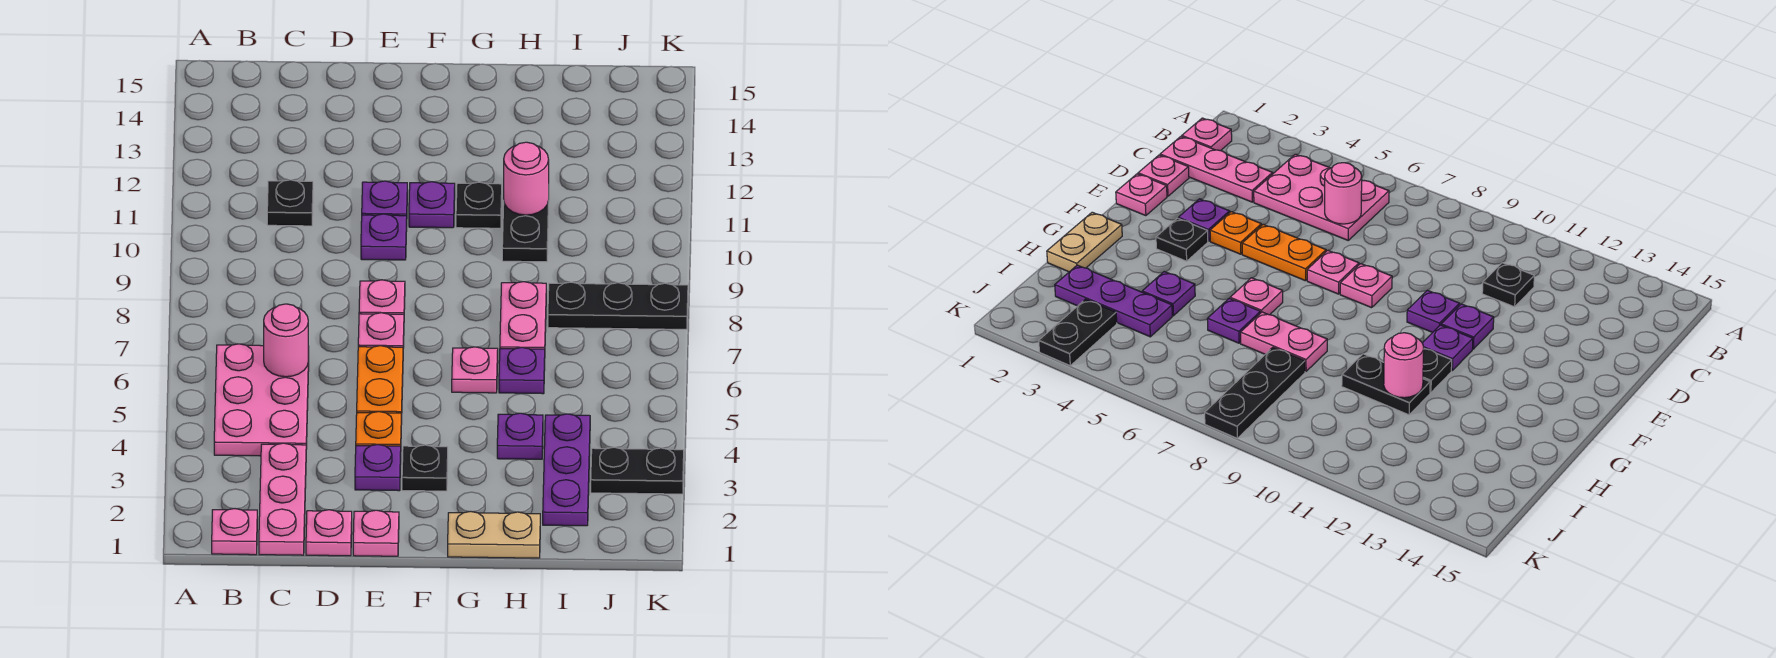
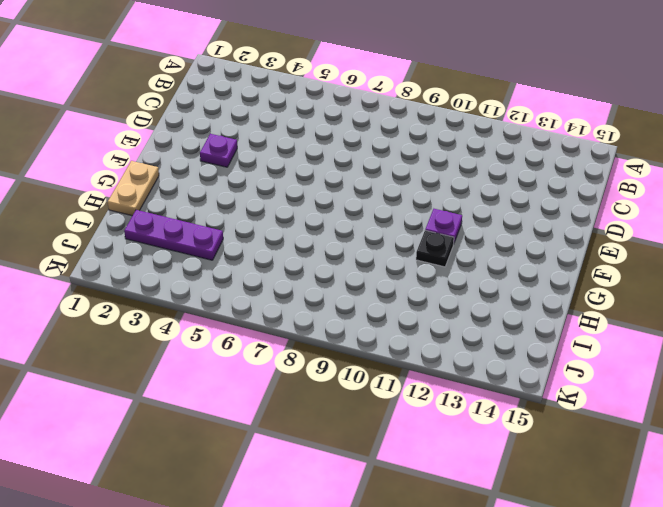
none -> pink plate B1 level 1
none -> pink plate B4:C6 level 1
none -> pink plate C1:C3 level 1

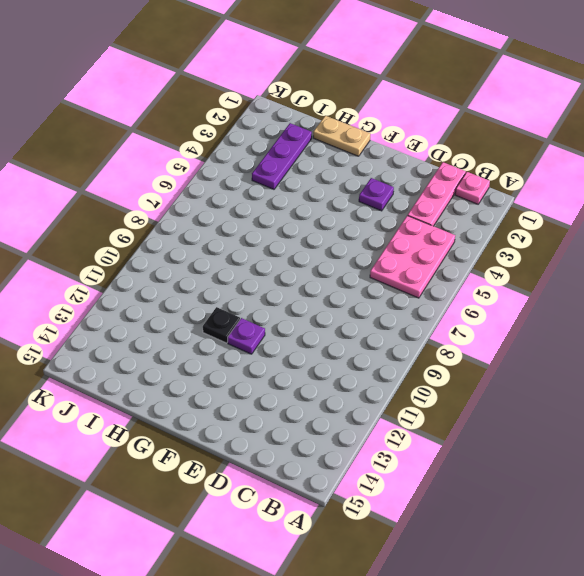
none -> black plate C11 level 1
none -> pink plate D1 level 1
none -> pink plate E1 level 1

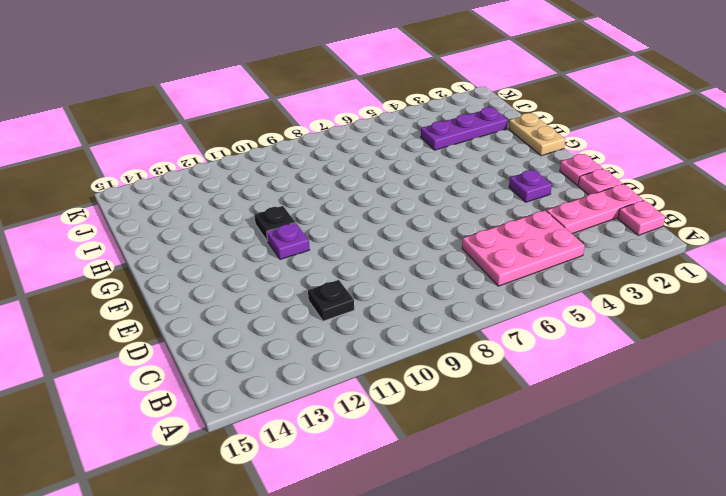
none -> orange plate E4 level 1
none -> orange plate E5:E6 level 1
none -> pink plate E7 level 1

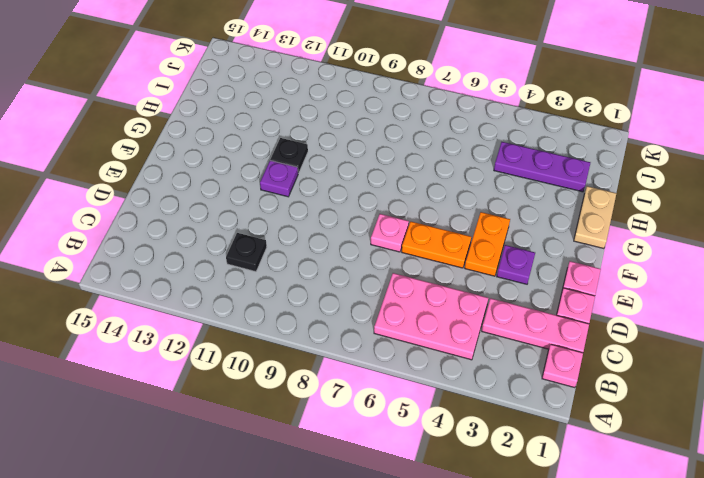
orange plate E4:F4 level 1 -> orange plate E4 level 1
none -> pink plate E8 level 1
none -> purple plate E10 level 1
none -> purple plate E11 level 1

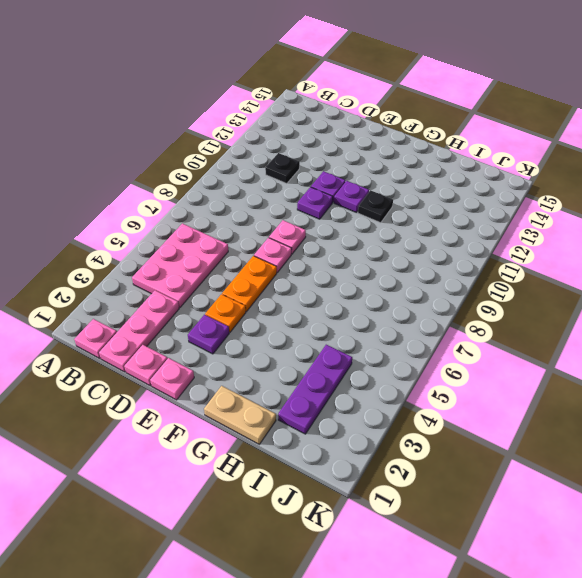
none -> black plate F3 level 1
none -> pink plate G6 level 1
none -> purple plate H4 level 1

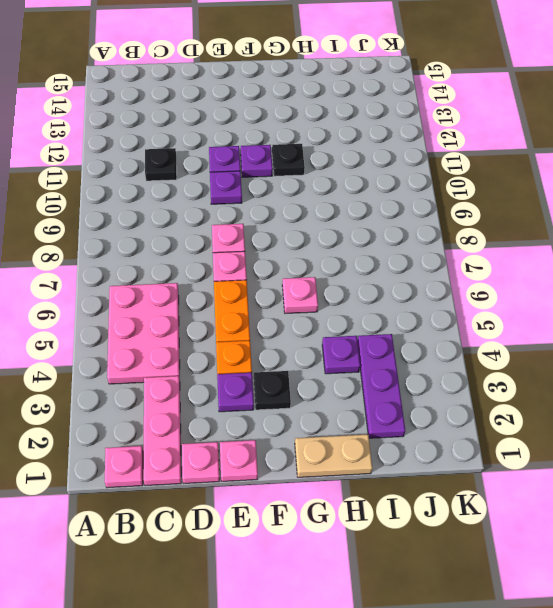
none -> purple plate H6 level 1
none -> pink plate H7:H8 level 1
none -> black plate H10:H11 level 1

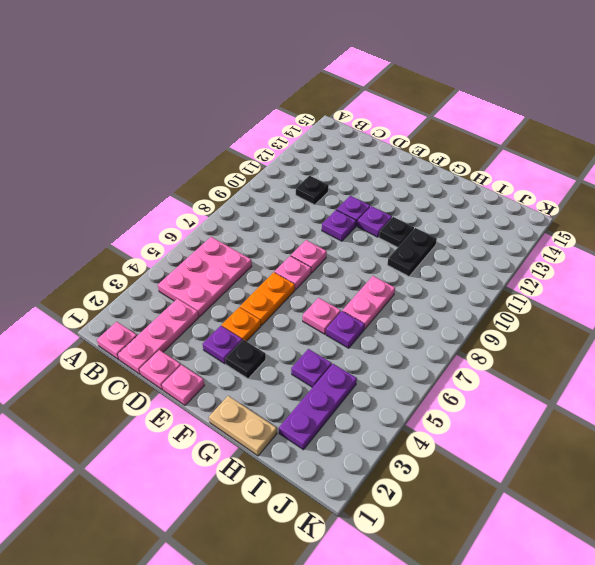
none -> black plate I8:K8 level 1
none -> black plate J3:K3 level 1
none -> pink round brick C6 level 2

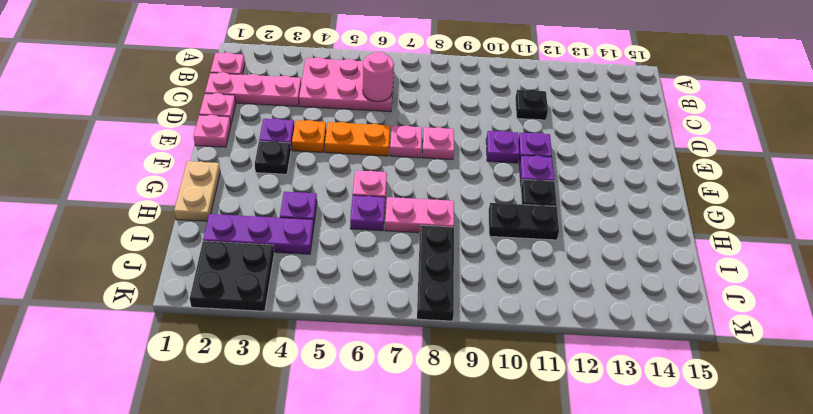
black plate J2:K3 level 1 -> black plate J3:K3 level 1
none -> pink round brick H11 level 2

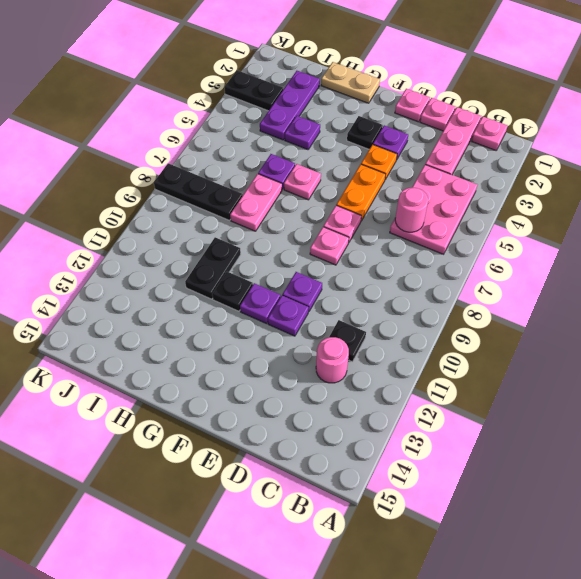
pink round brick C12 level 1 -> pink round brick H11 level 2

